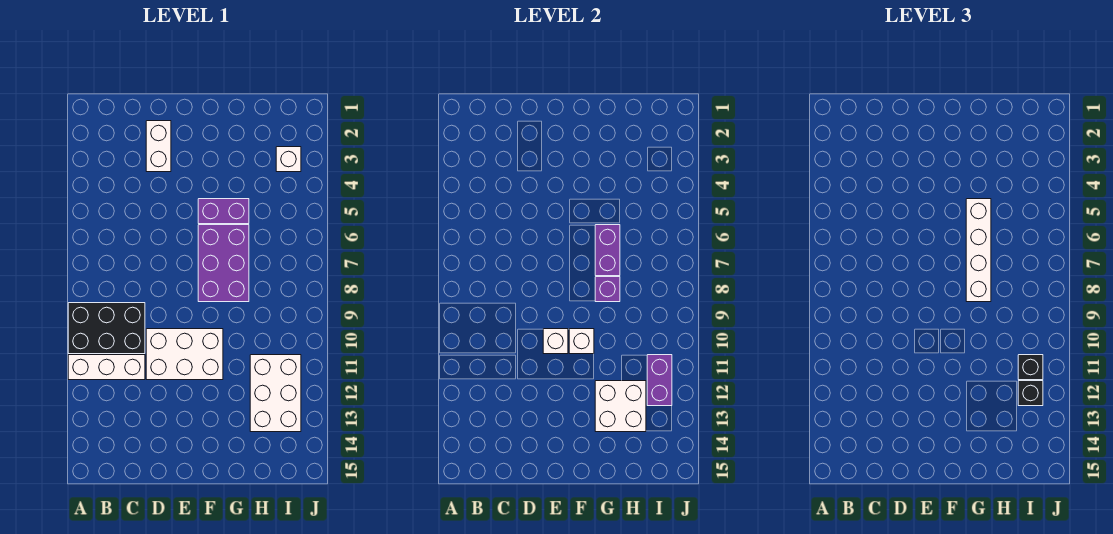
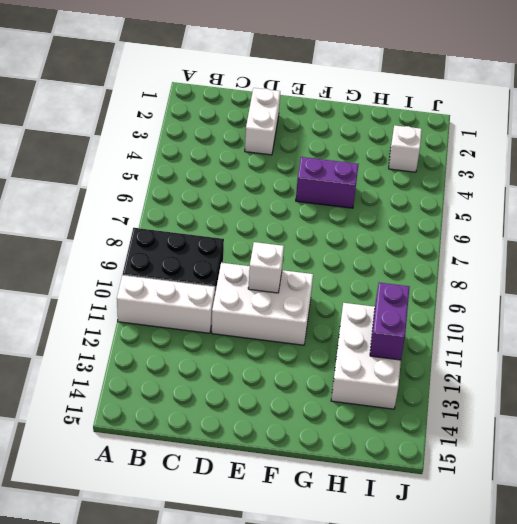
none -> purple brick F6:G8 level 1
none -> white brick F10 level 2
none -> purple brick G6:G7 level 2

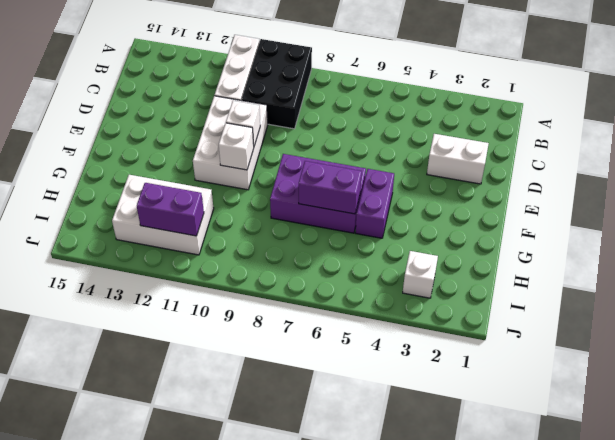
none -> purple brick G8 level 2
none -> white brick G12:H13 level 2
none -> white brick G5:G8 level 3

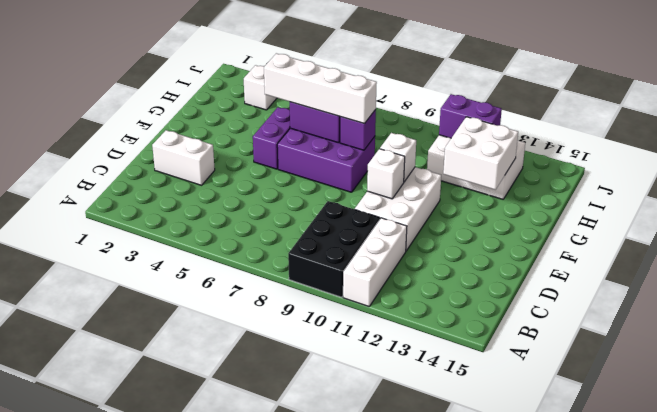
none -> black brick I11 level 3
none -> black brick I12 level 3

